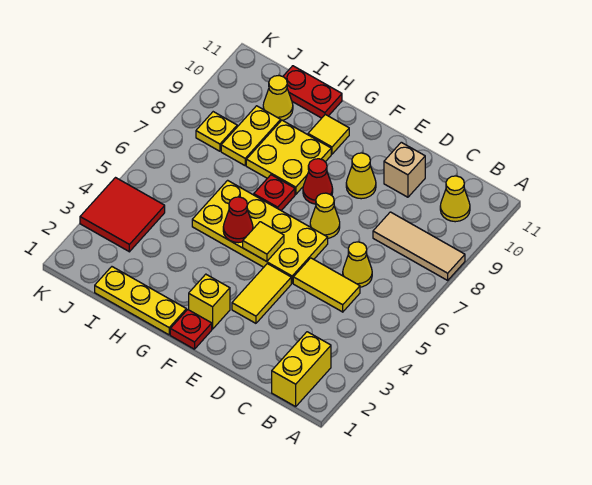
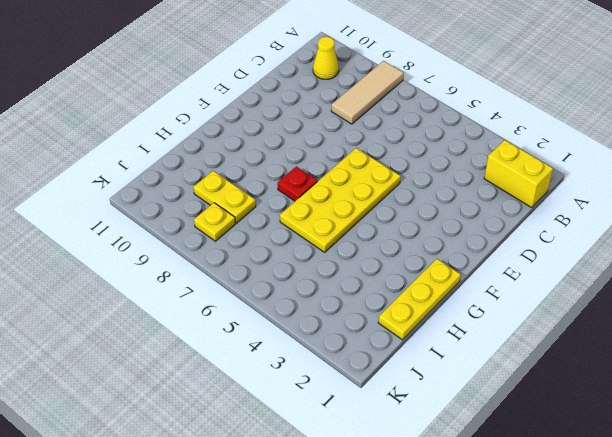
none -> yellow tile C5:D5 level 1
none -> yellow cone C6 level 1
none -> tan brick D10 level 1

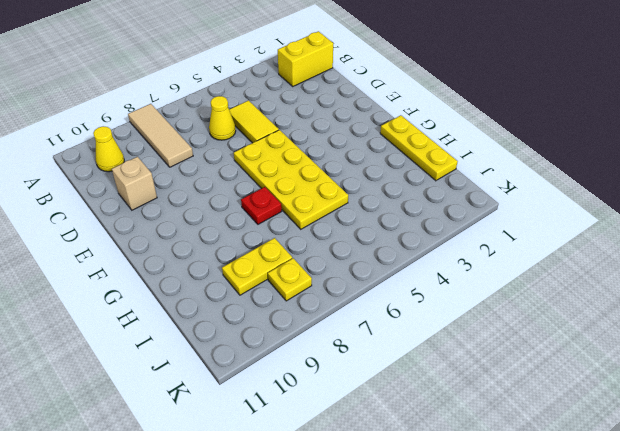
none -> yellow tile E3:E4 level 1
none -> yellow cone E7 level 1
none -> yellow cone E9 level 1

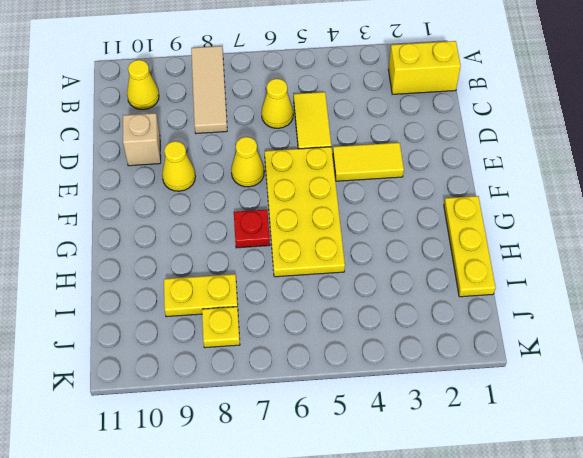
none -> red plate F1 level 1
none -> yellow brick F2 level 1
none -> red cone F8 level 1

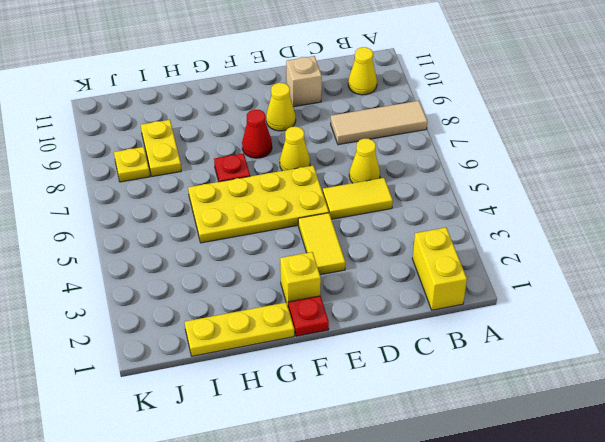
none -> yellow plate G8:H9 level 1
none -> yellow tile G10 level 1
none -> red plate H11:I11 level 1

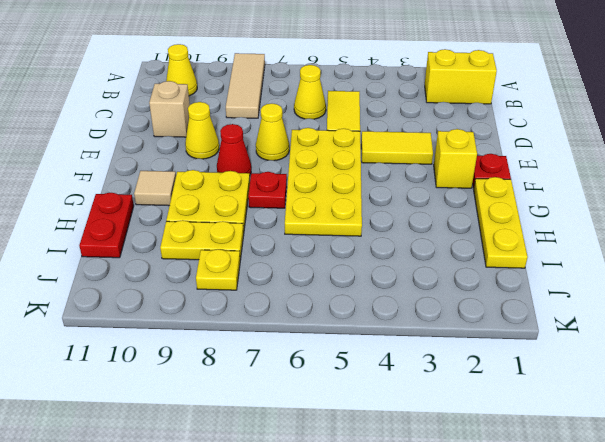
tan tile G10 level 1 -> yellow tile G10 level 1
none -> yellow cone I10 level 1
none -> red tile J3:K4 level 1
none -> yellow tile F5 level 2

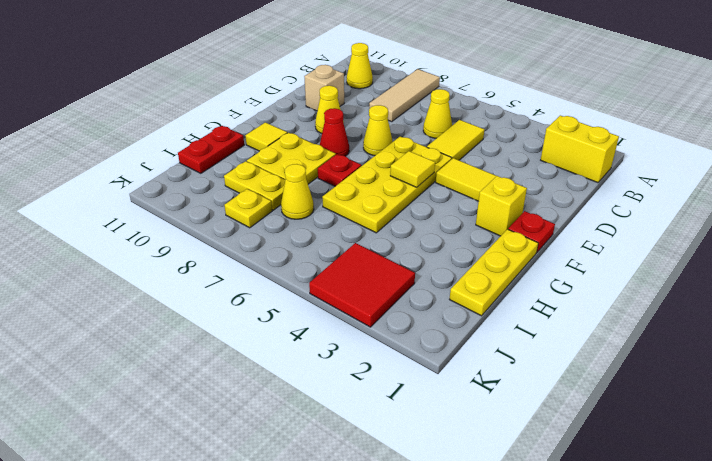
yellow cone I7 level 1 -> yellow cone I10 level 1
none -> red cone G5 level 2

